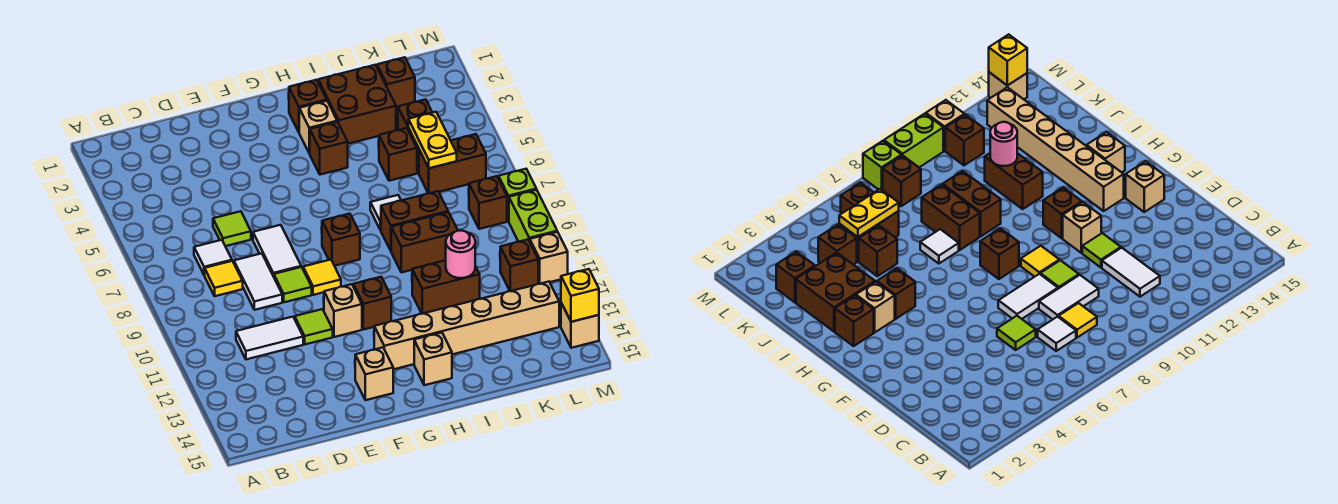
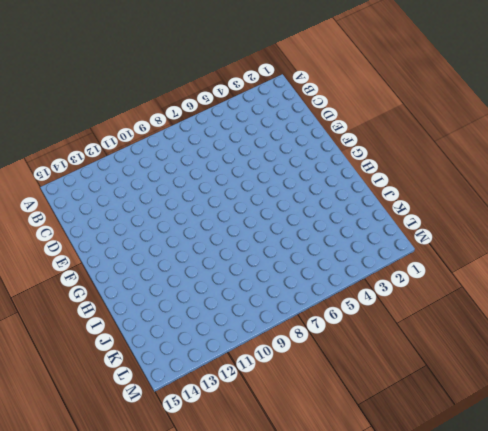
none -> white tile C7 level 1
none -> yellow tile C8 level 1
none -> white tile C11:D11 level 1
none -> lime tile D6 level 1

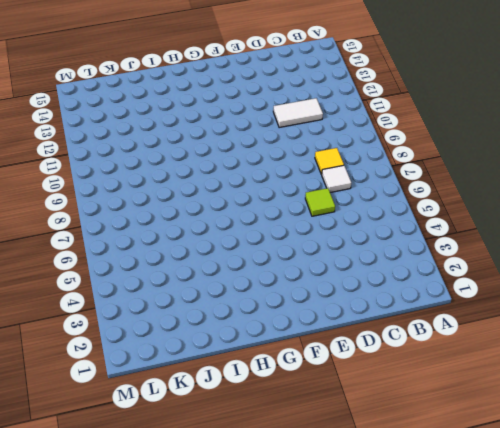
none -> white tile D8:D9 level 1
none -> white tile E7:E8 level 1
none -> lime tile E9 level 1
none -> lime tile E11 level 1

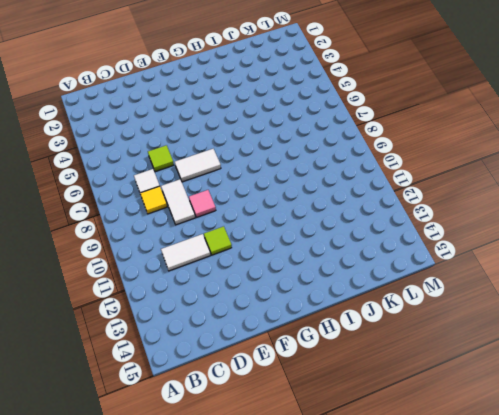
white tile E7:F7 level 1 -> white tile E7:E8 level 1
pink tile E9 level 1 -> lime tile E9 level 1
none -> yellow tile F9 level 1
none -> tan brick F11 level 1
none -> tan brick F14 level 1
none -> brown brick G8 level 1

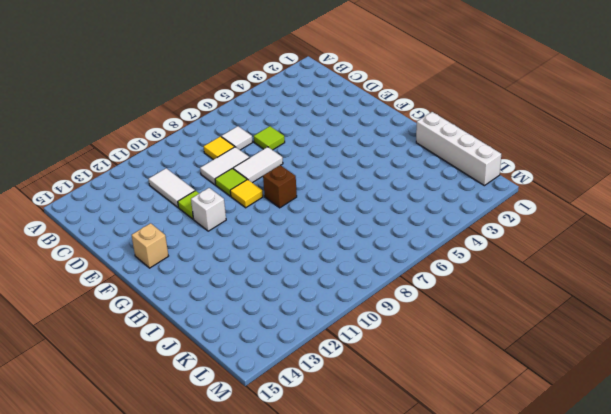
white brick F11 level 1 -> tan brick F11 level 1
white brick I1:L1 level 1 -> none
none -> brown brick G11 level 1
none -> tan brick G13:L13 level 1
none -> brown brick H2 level 1
none -> tan brick H3 level 1

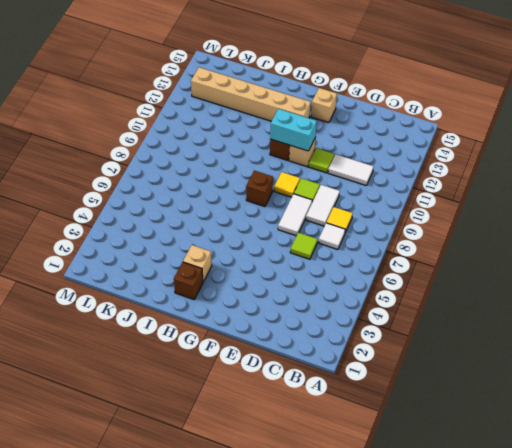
cyan brick F11:G11 level 2 -> none
none -> brown brick H4 level 1
none -> tan brick H14 level 1
none -> brown brick I2:J3 level 1
none -> white tile I7 level 1

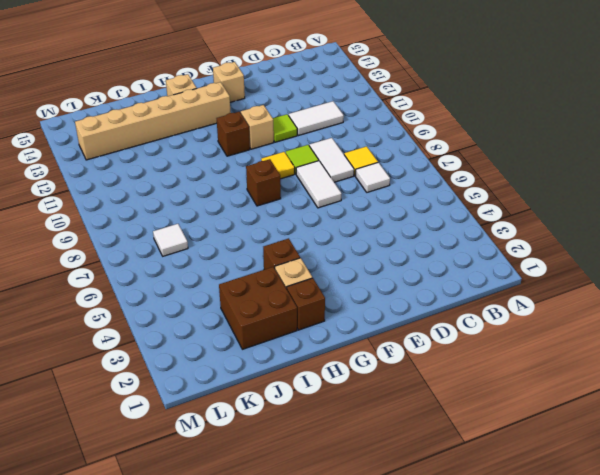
white tile K7 level 1 -> white tile I7 level 1
none -> lime tile D6 level 1
none -> brown brick I8:J8 level 1
none -> brown brick I9:J9 level 1
none -> brown brick I11:J11 level 1

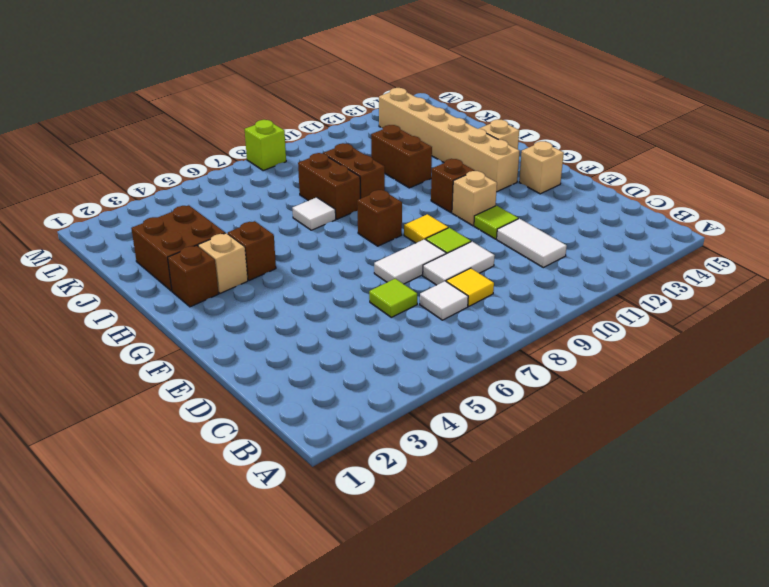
none -> brown brick J5 level 1
none -> brown brick K2 level 1
none -> brown brick K4 level 1
none -> brown brick K6:L6 level 1

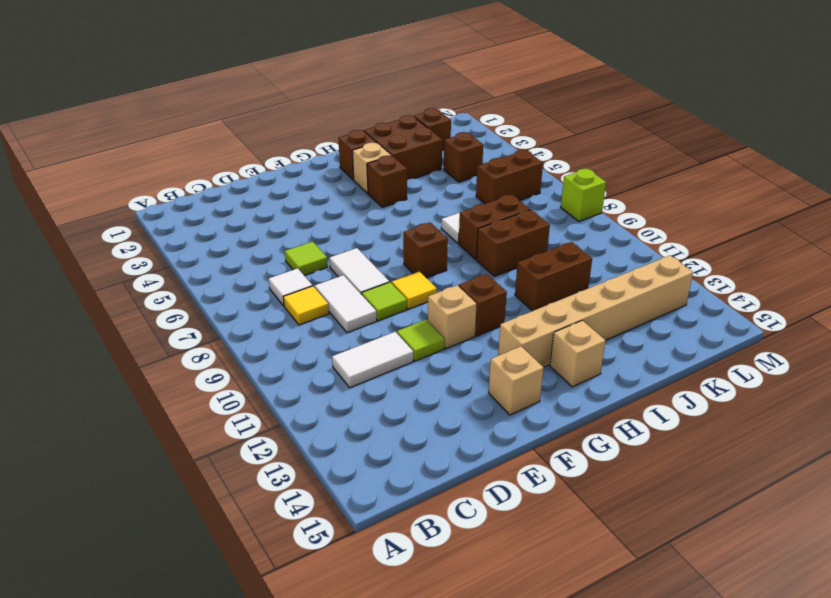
none -> brown brick J5 level 1
none -> brown brick L8 level 1
none -> brown brick L11 level 1
none -> lime brick M9:M10 level 1

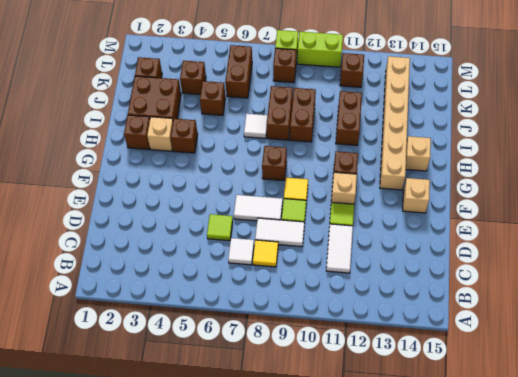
none -> tan brick M11 level 1
none -> tan brick M14 level 1
none -> pink round brick J11 level 2
none -> yellow plate K5:K6 level 2

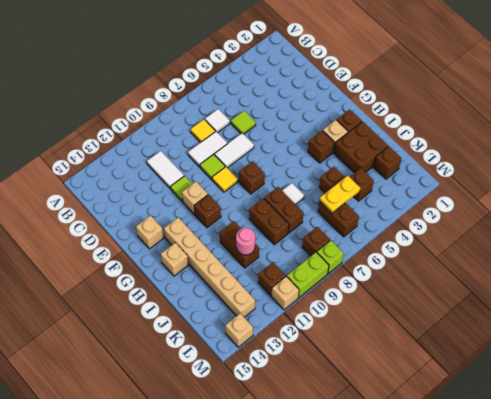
none -> yellow brick M14 level 2

